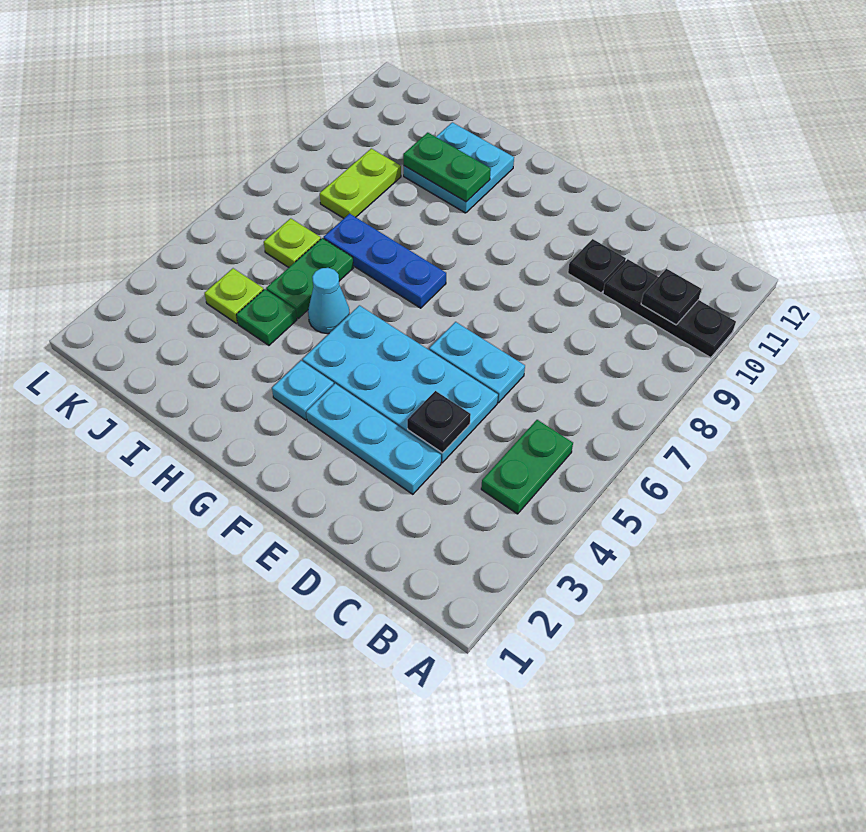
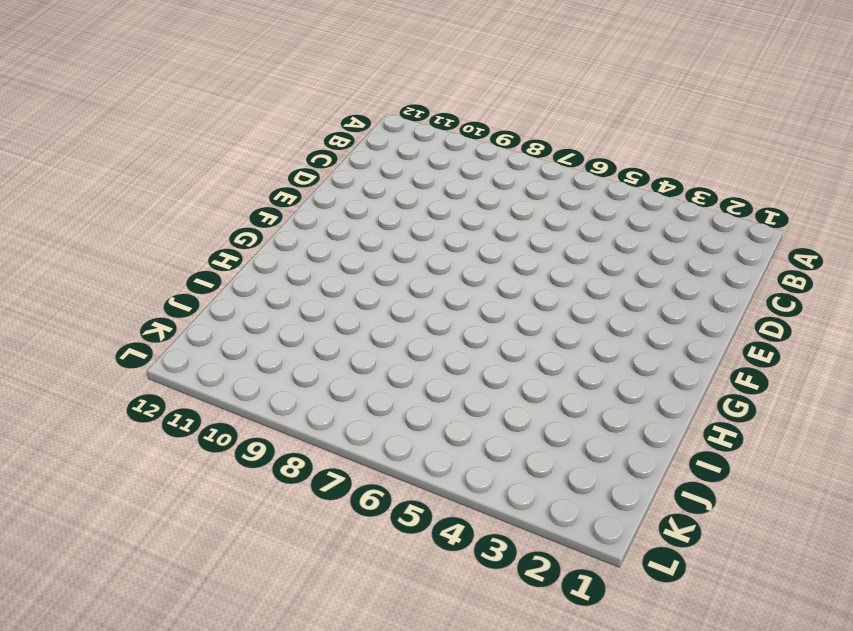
none -> black plate A10:C10 level 1
none -> green plate B4:B5 level 1
none -> cyan plate D3:F3 level 1

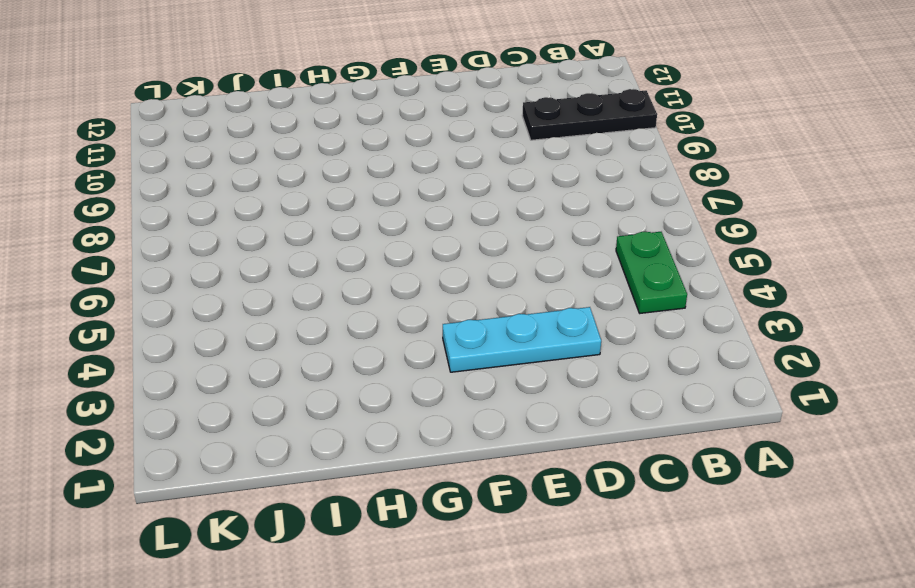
none -> cyan plate D4:G5 level 1
none -> cyan plate D6:E6 level 1
none -> black plate D10 level 1

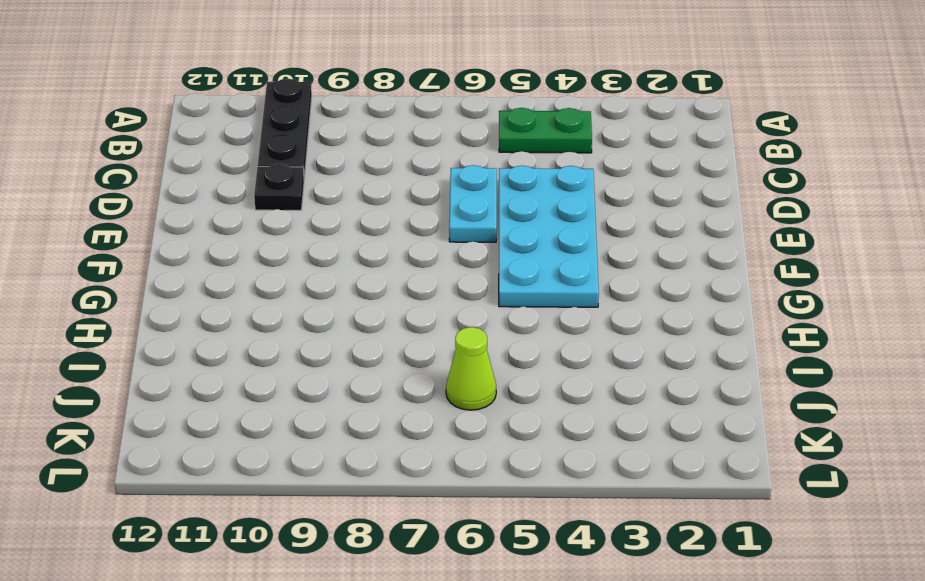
lime cone J6 level 1 -> lime plate J6 level 1
none -> cyan plate D3:F3 level 1
none -> cyan plate G3 level 1
none -> blue plate G7:I7 level 1

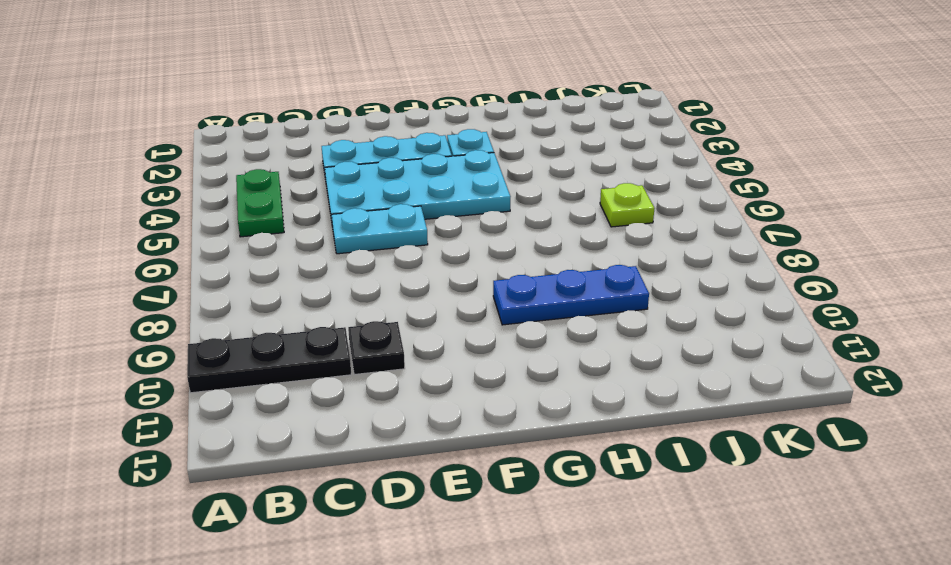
blue plate G9:I9 level 1 -> blue plate G7:I7 level 1
none -> cyan cone H5 level 1
none -> cyan plate H10:I11 level 1
none -> green plate I4 level 1

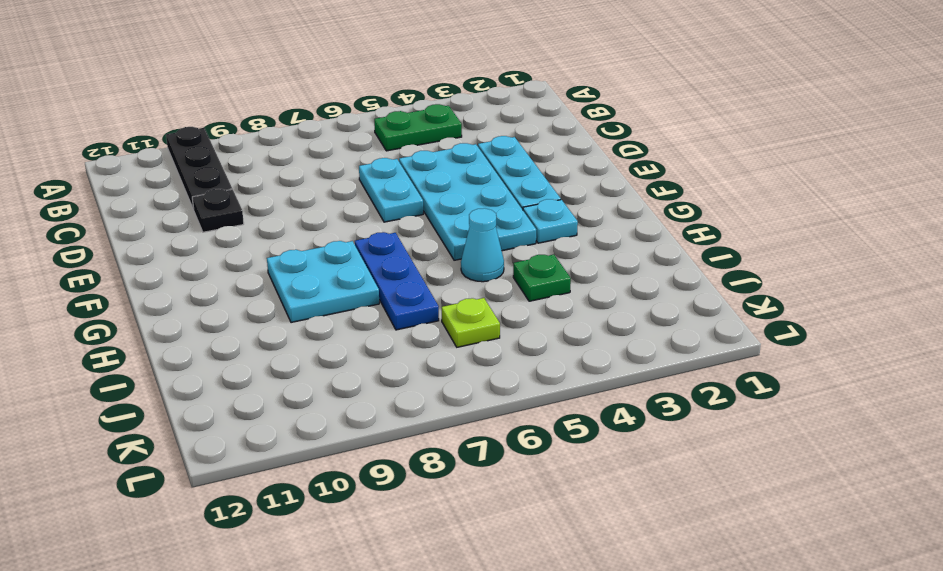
cyan plate G8:H9 level 1 -> cyan plate H10:I11 level 1
none -> green plate I5:I6 level 1
none -> lime plate J4 level 1
none -> lime plate J8:J9 level 1

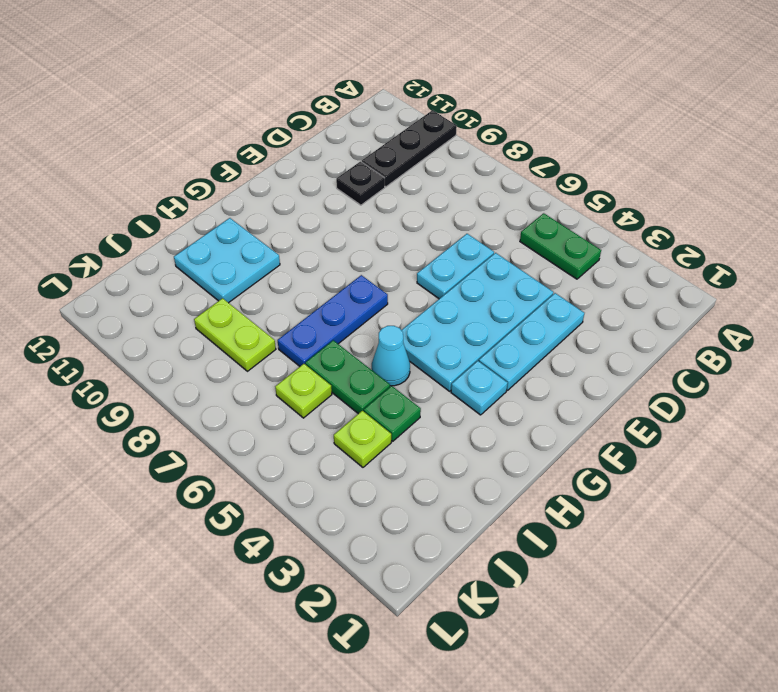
none -> black plate B10 level 2
none -> black plate D4 level 2
none -> green plate H10:I10 level 2

